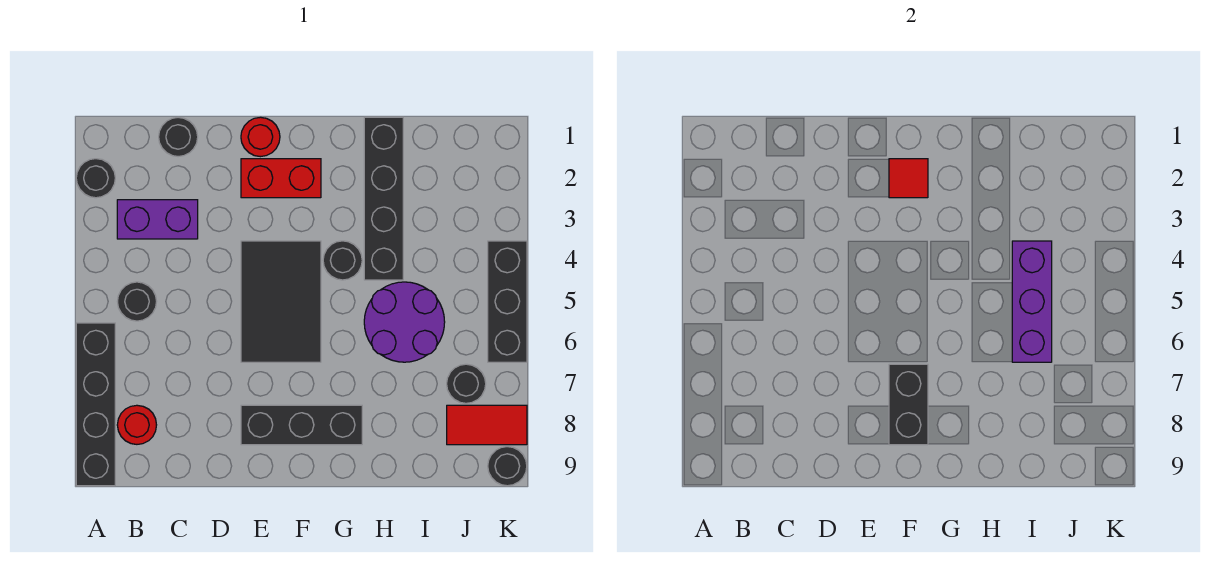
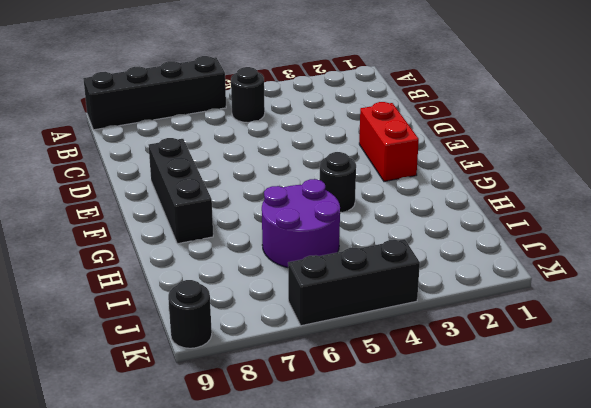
none -> black round brick A2 level 1
none -> purple brick B3:C3 level 1
none -> red round brick B8 level 1

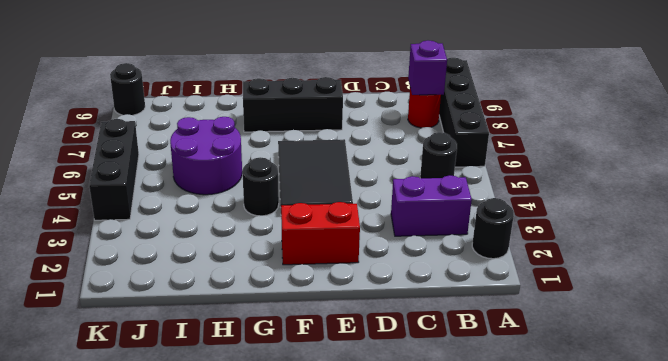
purple brick B8 level 2 -> none
none -> black round brick C1 level 1
none -> red round brick E1 level 1
none -> black brick H1:H4 level 1

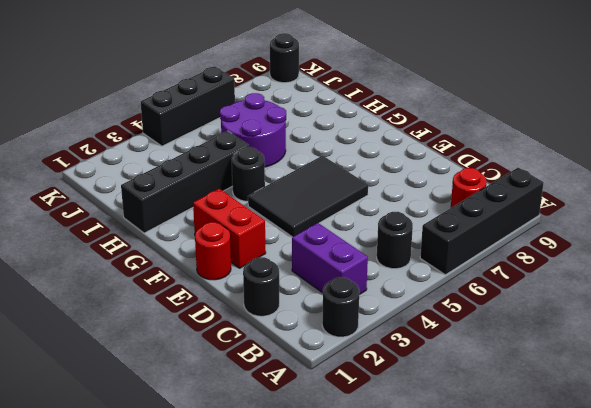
none -> black brick E8:G8 level 1
none -> black round brick J7 level 1
none -> red tile J8:K8 level 1

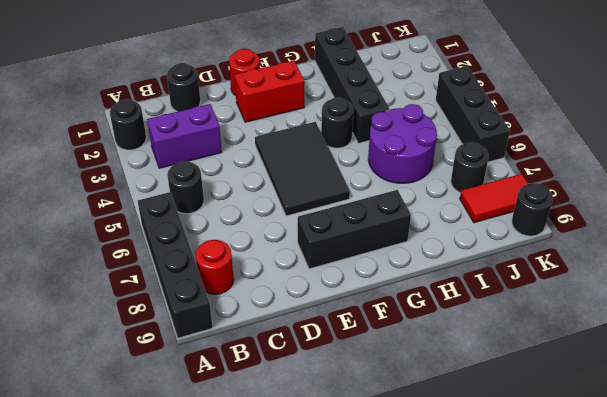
none -> red tile F2 level 2
none -> black brick F7:F8 level 2
none -> purple brick I4:I6 level 2

